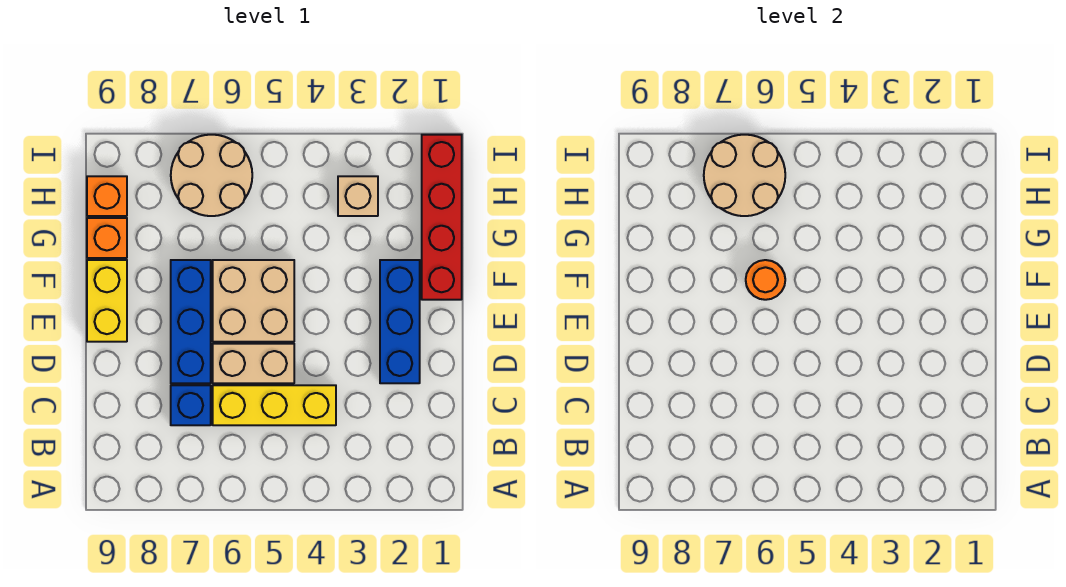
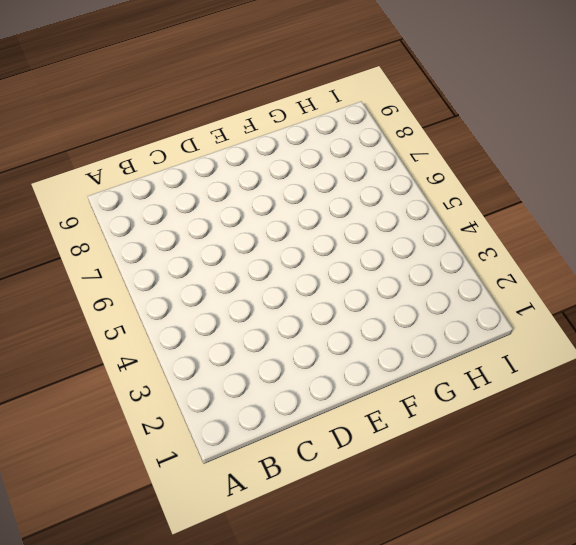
none -> yellow brick C4:C6 level 1
none -> blue brick C7 level 1
none -> blue brick D2:F2 level 1

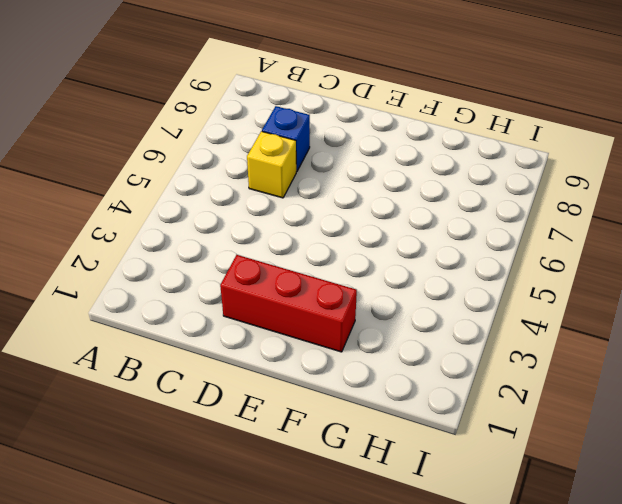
yellow brick C6 level 1 -> yellow brick C4:C6 level 1
red brick D2:F2 level 1 -> blue brick D2:F2 level 1
none -> tan brick D5:D6 level 1
none -> blue brick D7:F7 level 1
none -> tan brick E5:F6 level 1

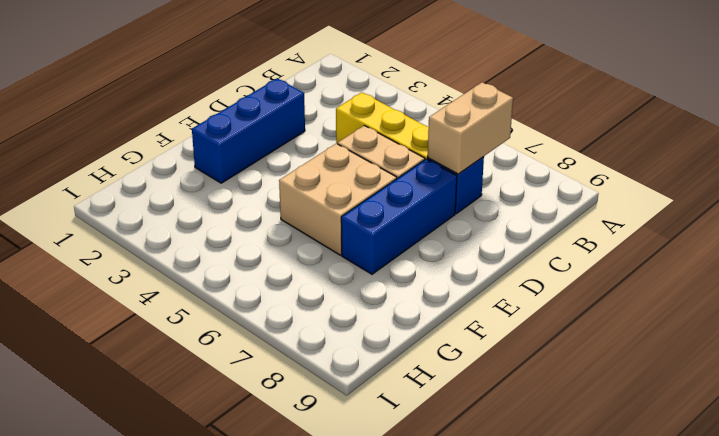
tan brick B7:C7 level 2 -> none
none -> yellow brick E9:F9 level 1
none -> red brick F1:I1 level 1
none -> orange brick G9 level 1

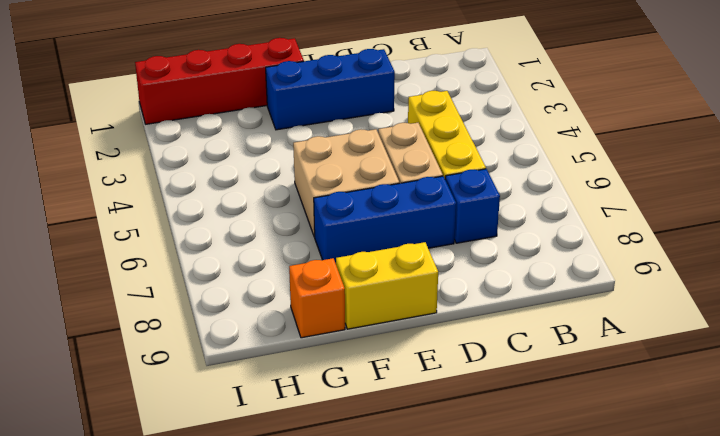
none -> tan brick H3 level 1
none -> tan round brick H6:I7 level 1
none -> orange brick H9 level 1

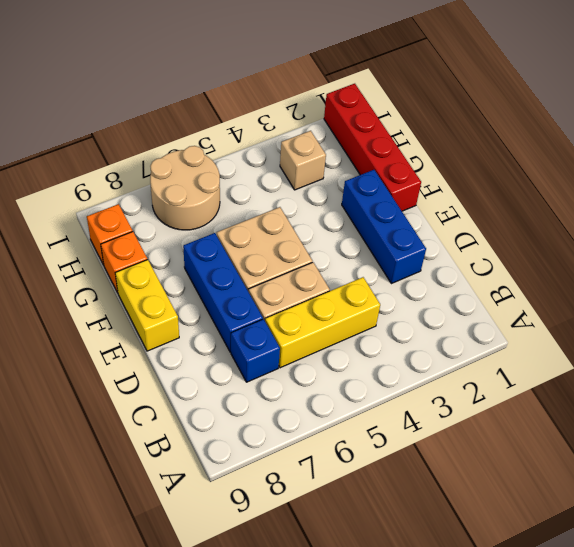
none -> orange round brick F6 level 2
none -> tan round brick H6:I7 level 2

